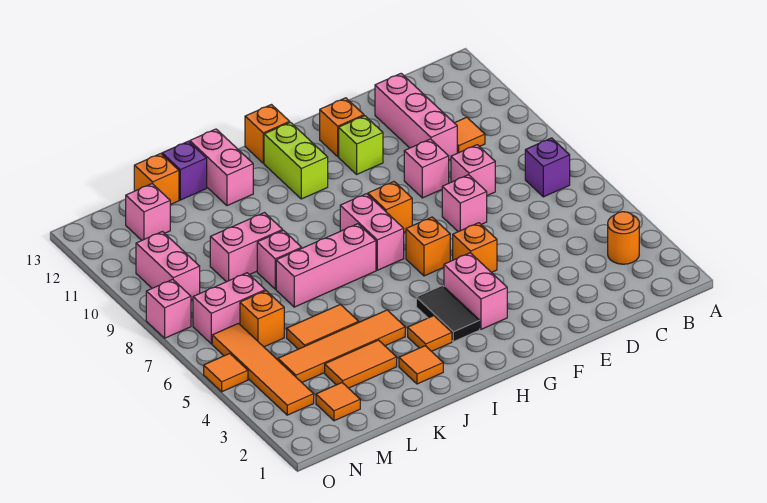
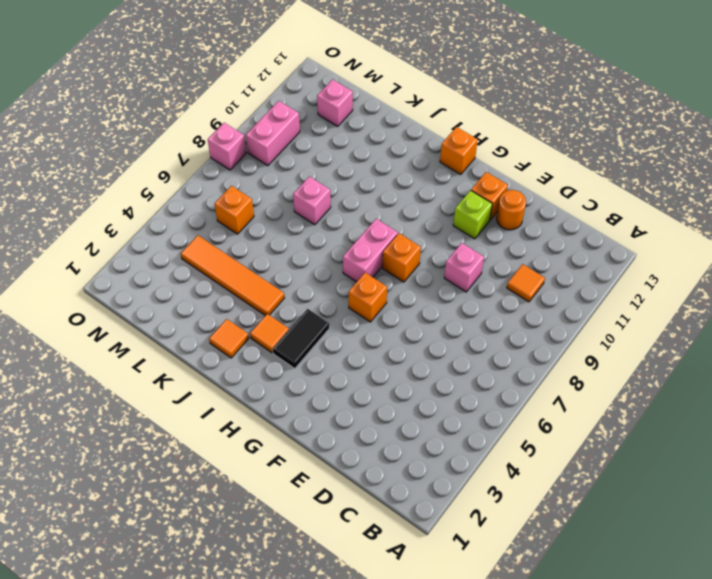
orange round brick E12 level 1 -> orange round brick B3 level 1
none -> purple brick B7 level 1
none -> pink brick D8 level 1
none -> pink brick D10:D12 level 1
none -> pink brick E7 level 1

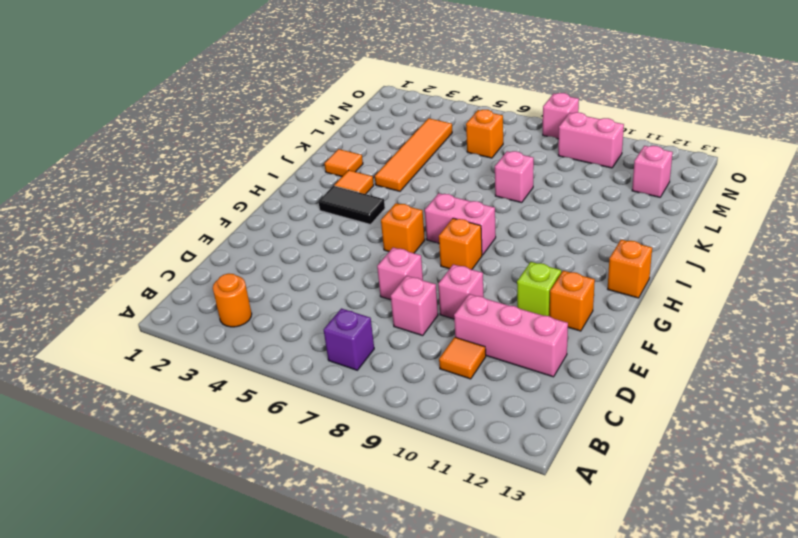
none -> orange brick F5 level 1
none -> pink brick G3:G4 level 1
none -> lime brick H11:H12 level 1
none -> pink brick I7:K7 level 1

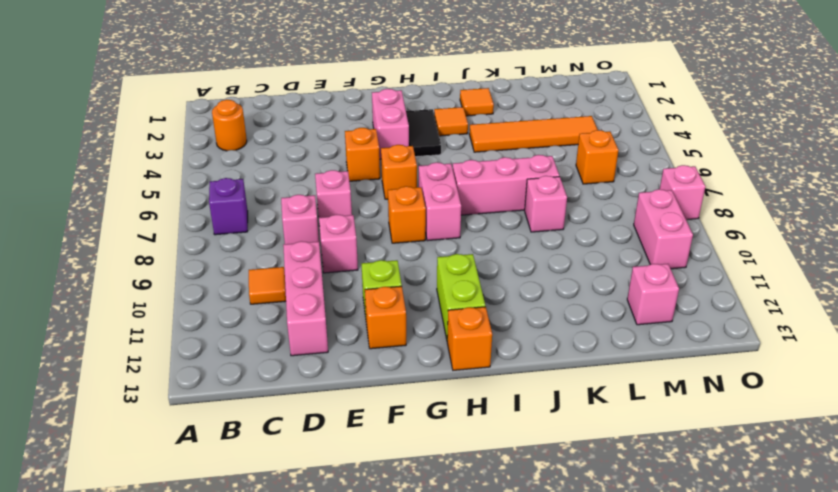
none -> pink brick J12:J13 level 1
none -> orange tile K3:L3 level 1
none -> orange tile K5:L5 level 1
none -> pink brick K9:L9 level 1

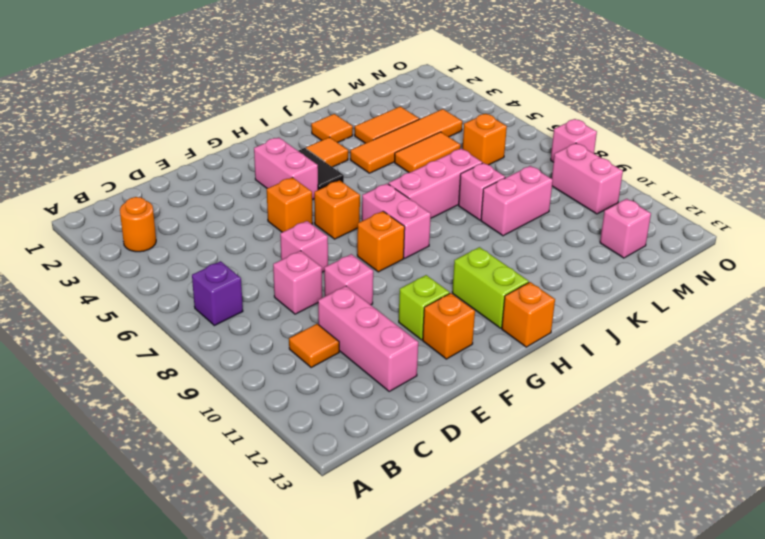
none -> pink brick J12:J13 level 1
none -> purple brick K13 level 1
none -> orange brick L13 level 1
none -> orange tile M2 level 1

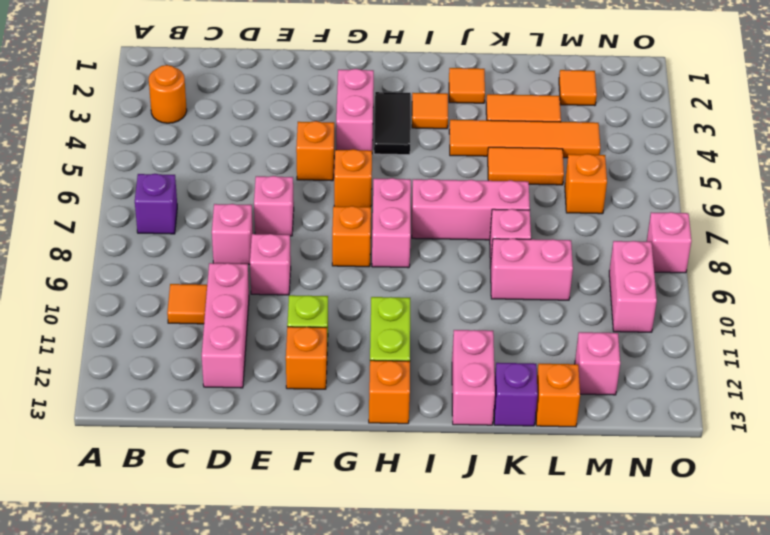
none -> pink brick M7:N7 level 1
none -> orange tile N3:N6 level 1
none -> orange tile O5 level 1

